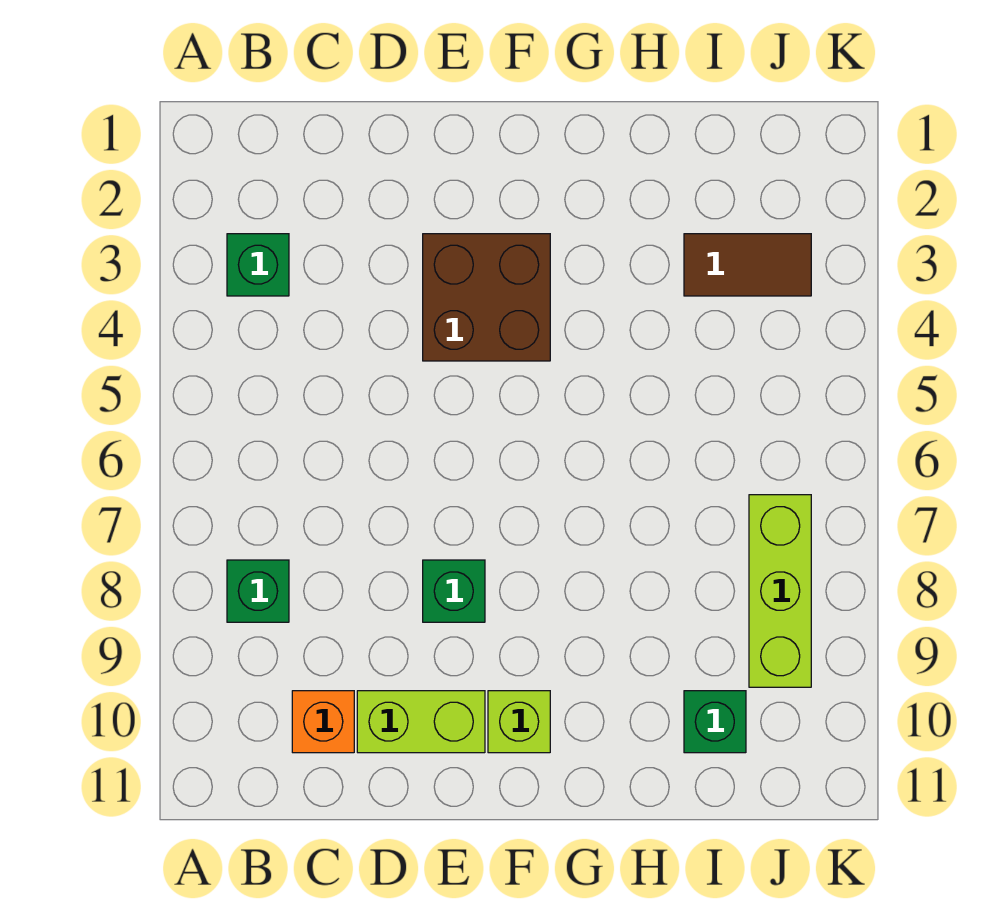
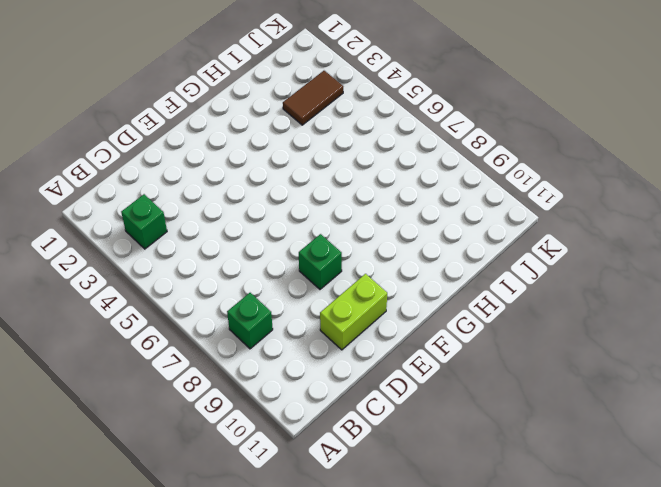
none -> orange brick C10 level 1
none -> brown brick E3:F4 level 1

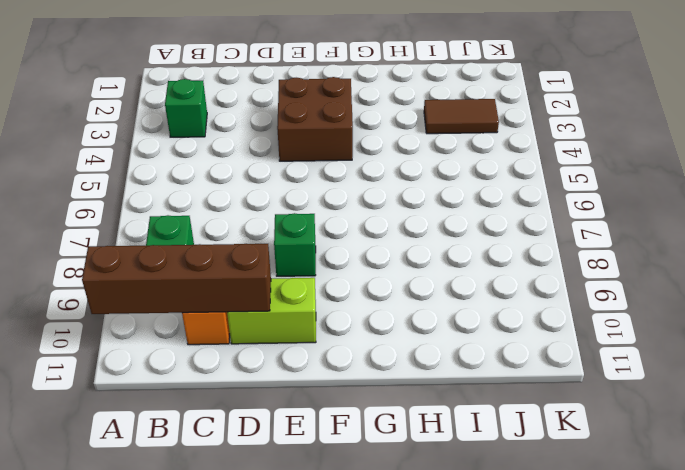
brown brick A10:D10 level 2 -> none
none -> lime brick F10 level 1
none -> green brick I10 level 1

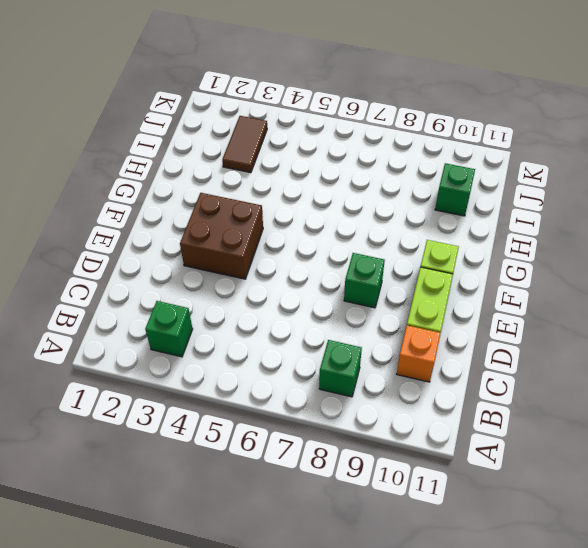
none -> lime brick J7:J9 level 1

